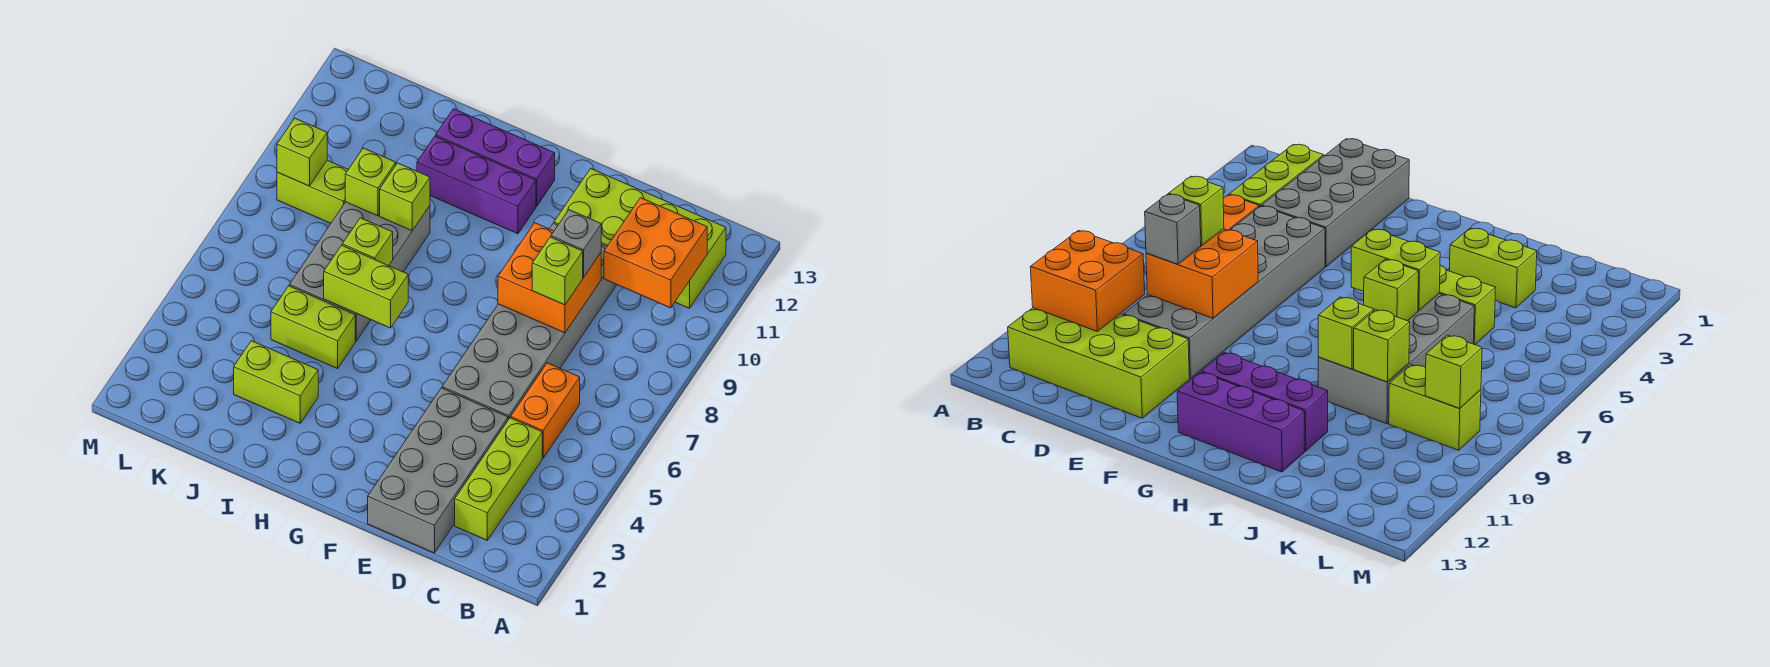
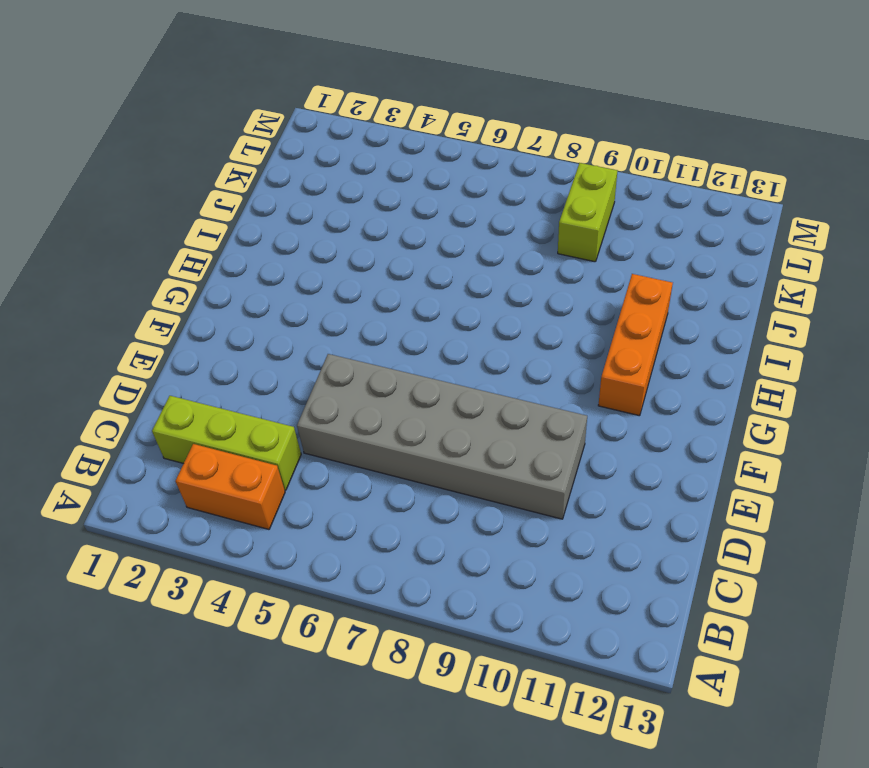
orange brick B3:B4 level 1 -> orange brick C5:C6 level 1
orange brick G11:I11 level 1 -> purple brick G11:I11 level 1
none -> lime brick B11:E12 level 1
none -> grey brick D1:E4 level 1
none -> purple brick G12:I12 level 1

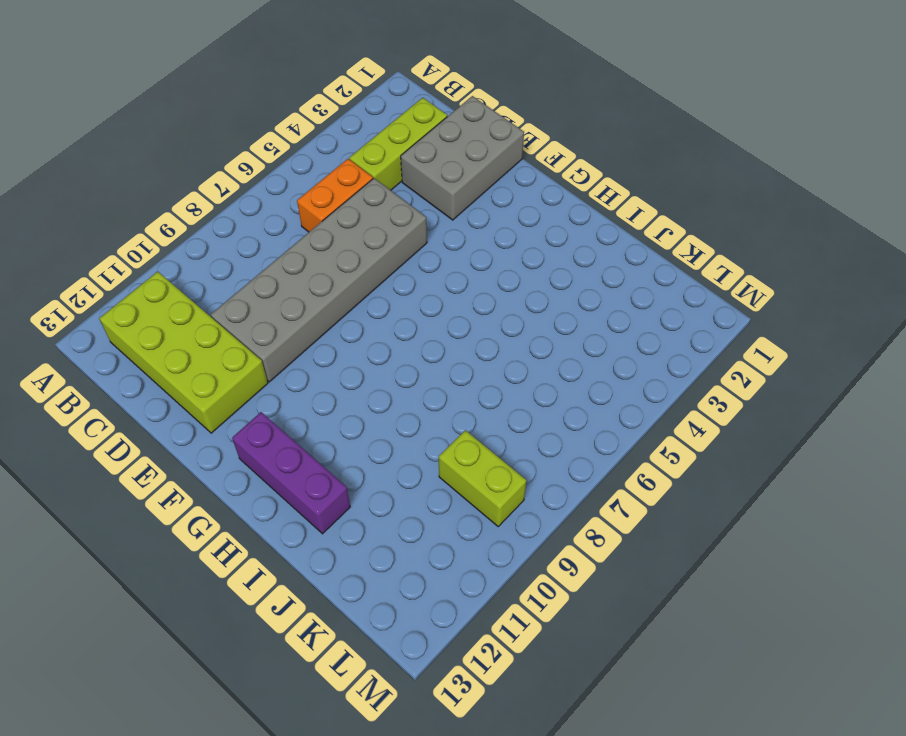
grey brick D1:E3 level 1 -> grey brick D1:E4 level 1
none -> purple brick G11:I11 level 1
none -> lime brick I3:J3 level 1
none -> lime brick I5:J5 level 1

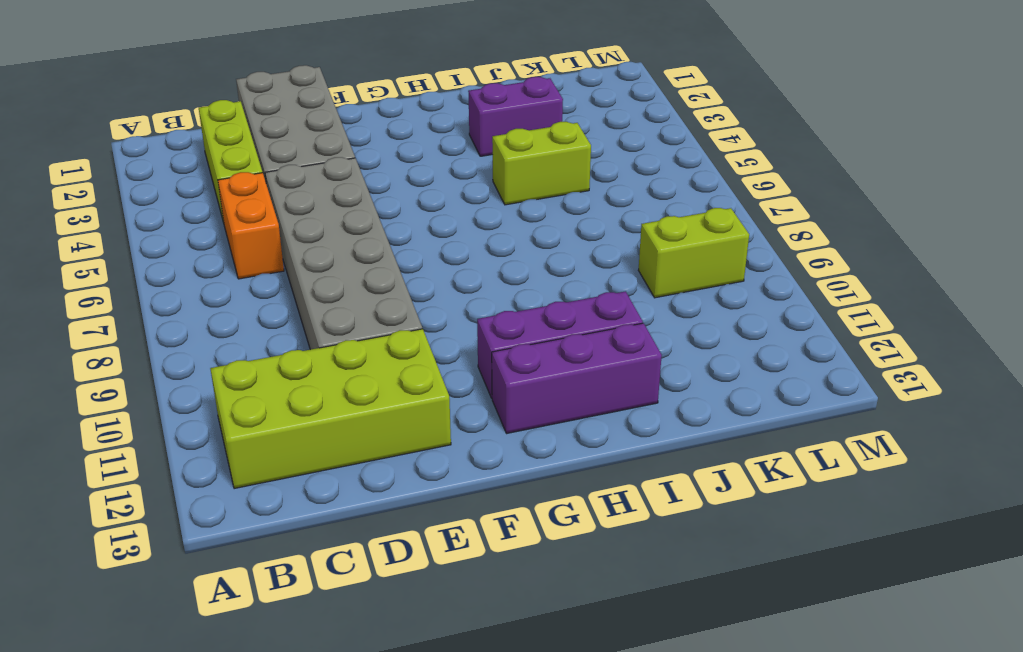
purple brick I3:J3 level 1 -> lime brick I3:J3 level 1
none -> grey brick I6:J9 level 1
none -> orange brick B10:C11 level 2
none -> orange brick D8:E9 level 2

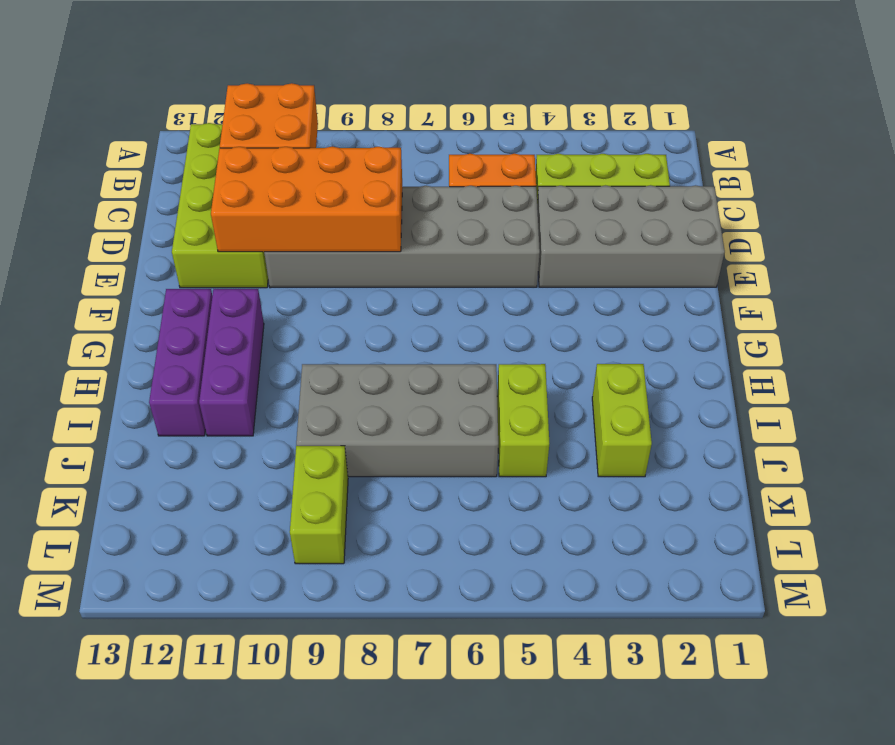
orange brick D8:E11 level 2 -> orange brick D8:E9 level 2
none -> lime brick H6:I6 level 2
none -> lime brick I7 level 2
none -> lime brick I9 level 2

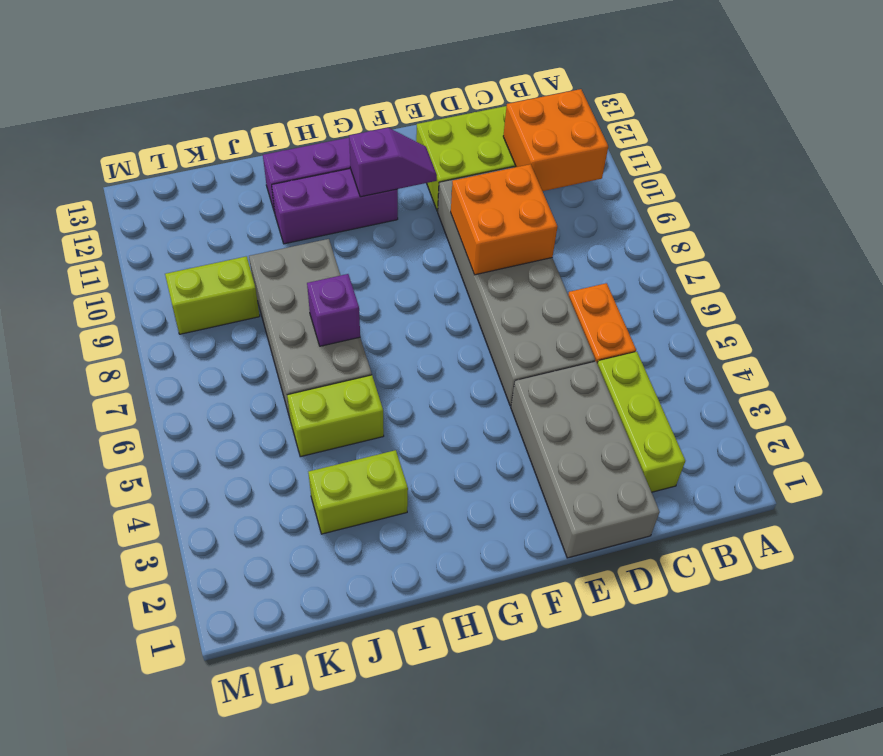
purple slope F11:G11 level 2 top G -> none
purple brick I7 level 2 -> lime brick I7 level 2
none -> lime brick H6:I6 level 2
none -> lime brick I9 level 2
none -> lime brick J9 level 2

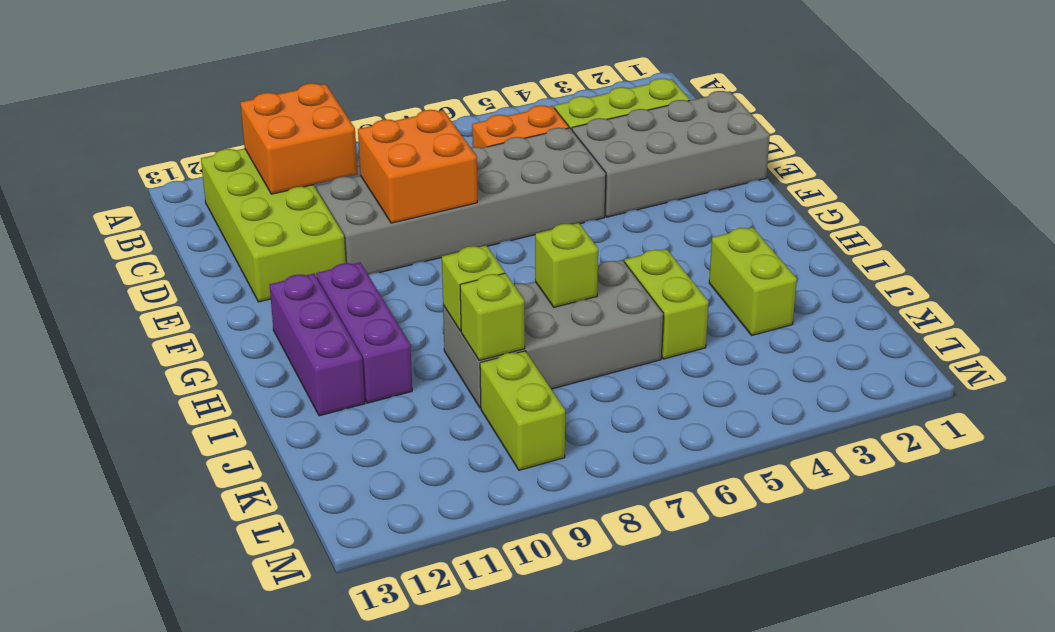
none -> lime brick H6:I6 level 2
none -> lime brick L9 level 2
none -> lime brick D8 level 3

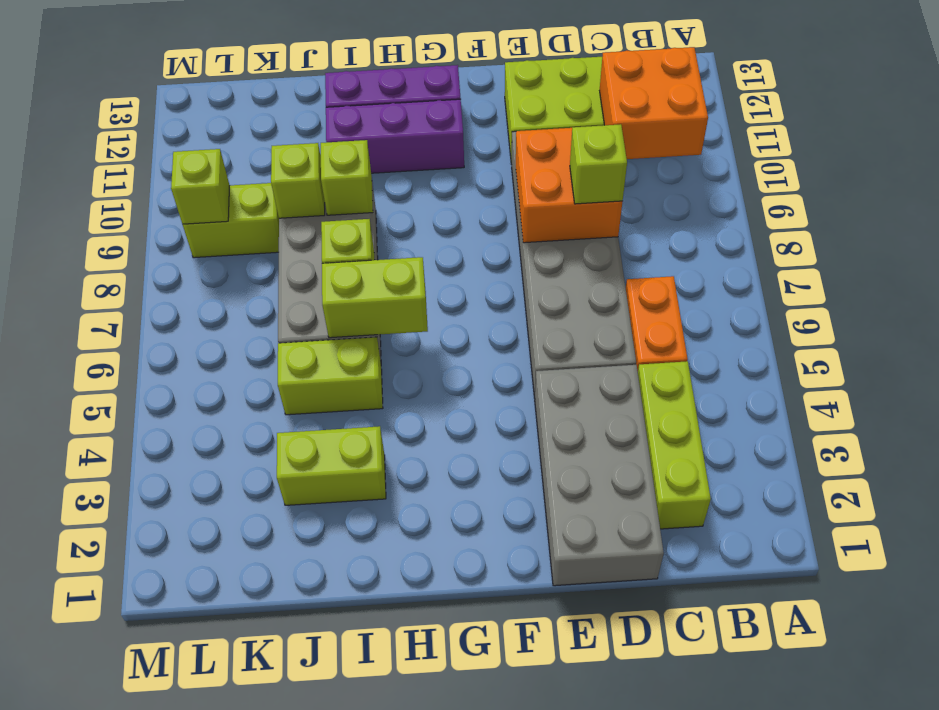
none -> grey brick D9 level 3

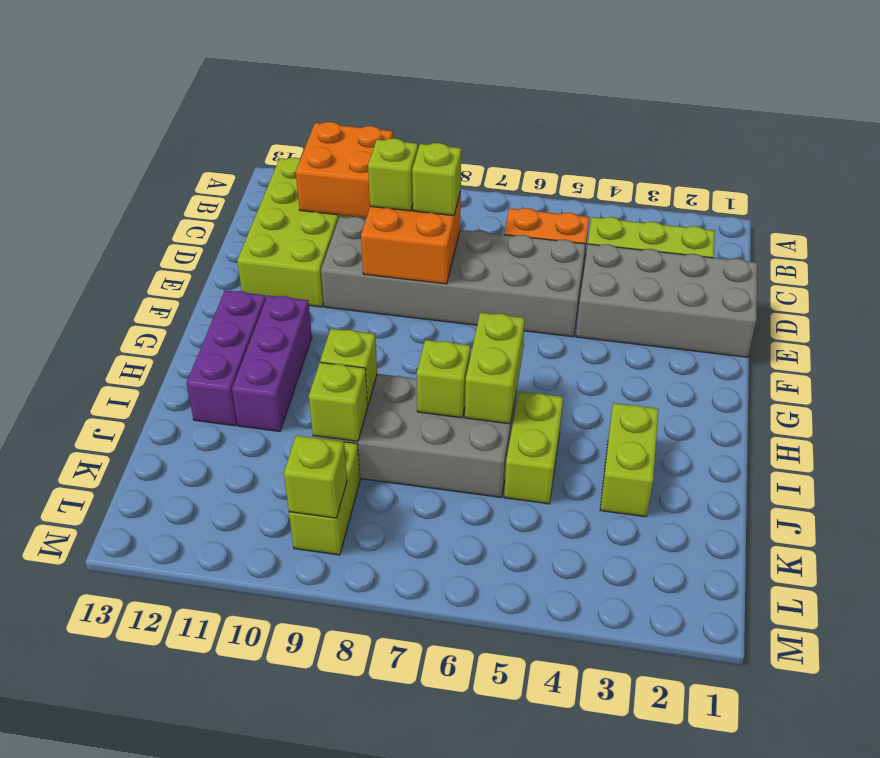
lime brick D9 level 3 -> grey brick D9 level 3

